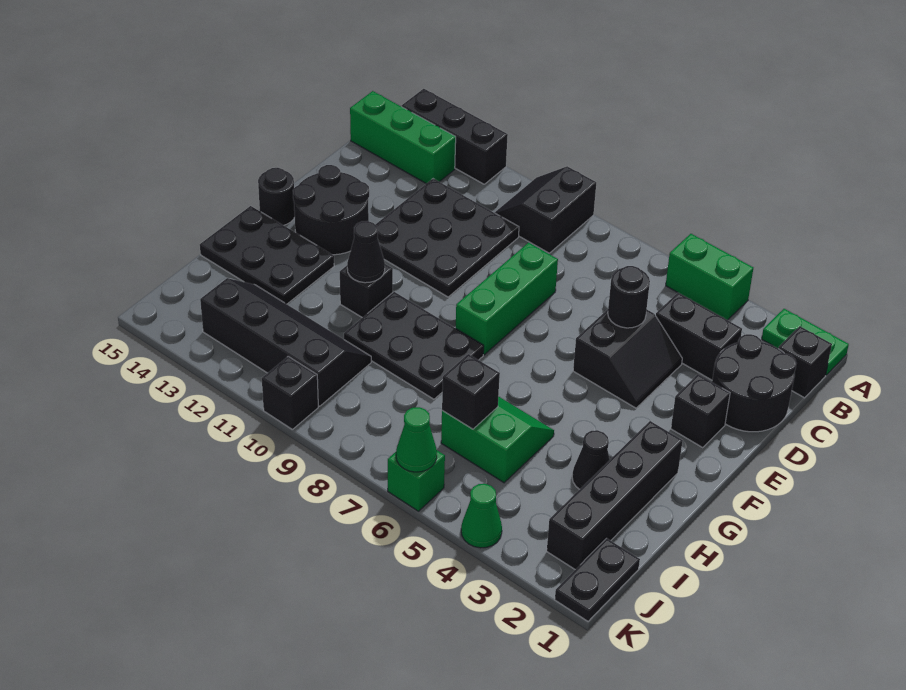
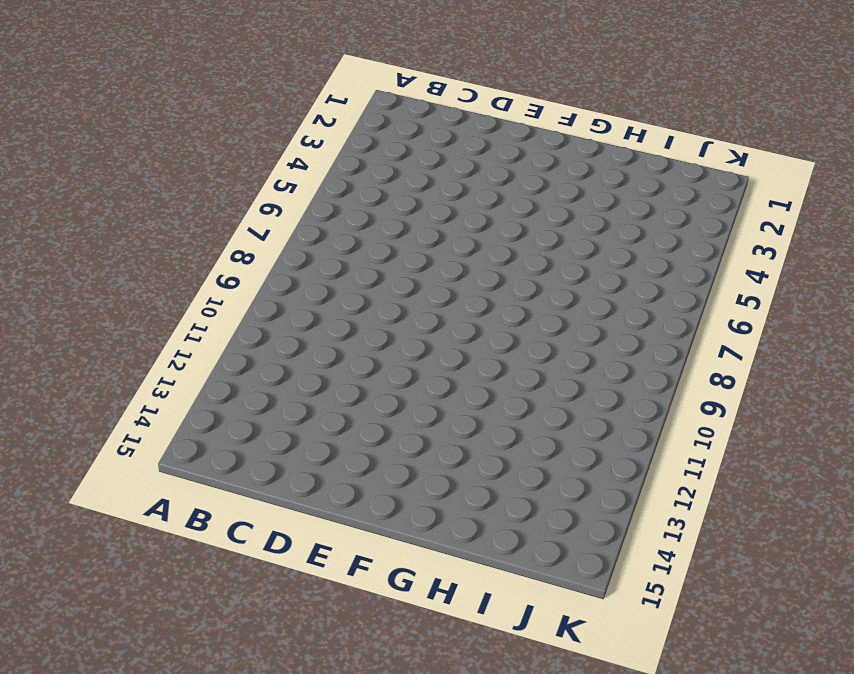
none -> green plate A1:A2 level 1
none -> green brick A4:A5 level 1
none -> black slope A9:B10 level 1 top 9

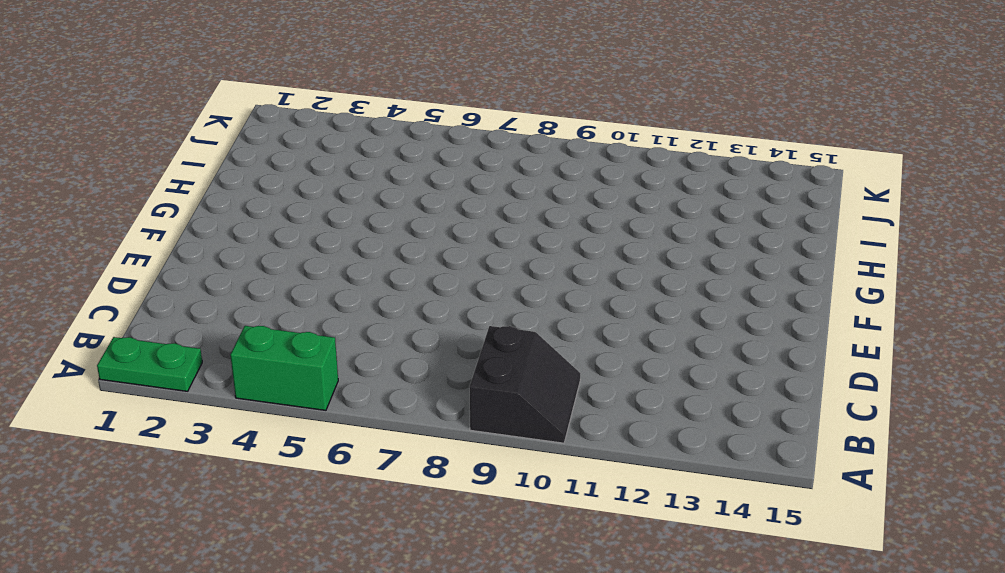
none -> black brick A12:A14 level 1
none -> black brick B1 level 1
none -> green brick B13:B15 level 1

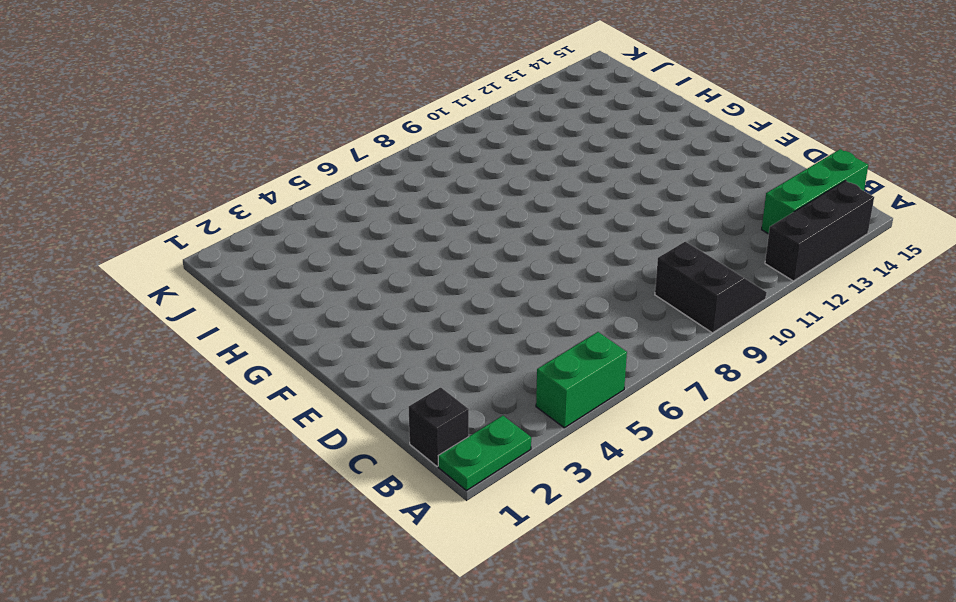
none -> black round brick C1:D2 level 1
none -> black brick C3:C4 level 1
none -> black plate C10:E12 level 1

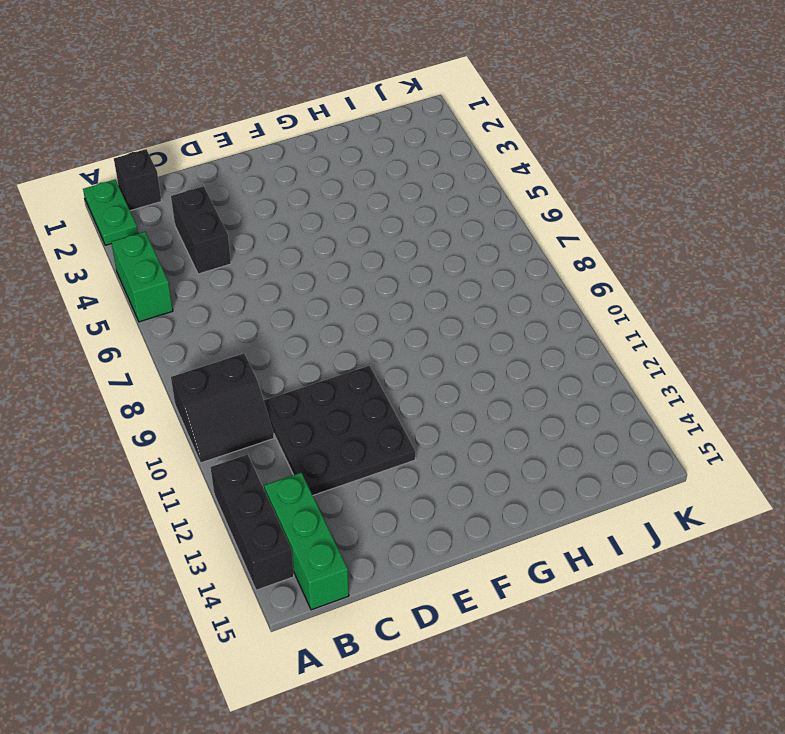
none -> black round brick C1:D2 level 1
none -> black slope D4:E5 level 1 top 5
none -> green brick D8:F8 level 1

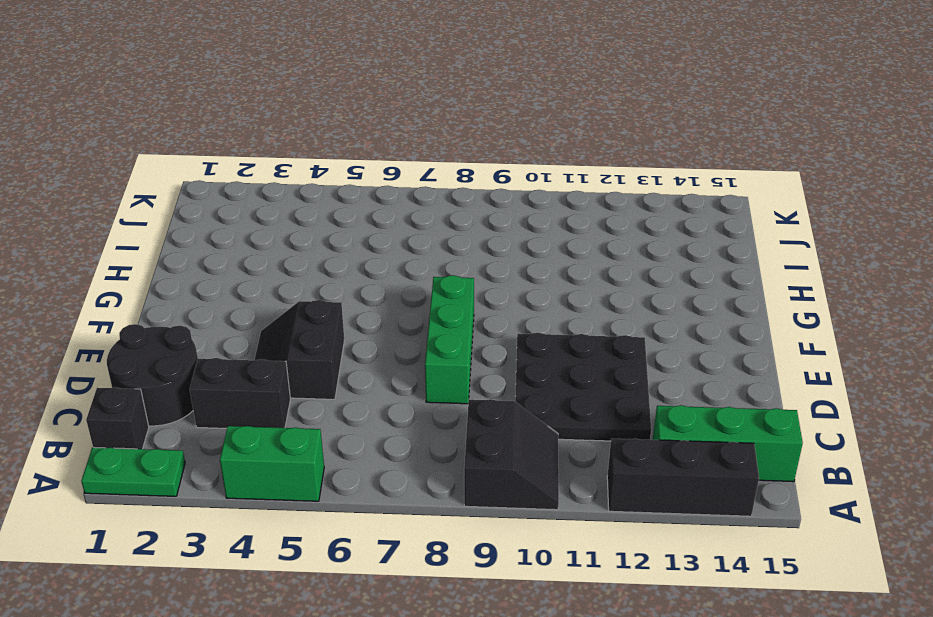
none -> black brick E2 level 1
none -> black round brick E13:F14 level 1
none -> black round brick F15 level 1

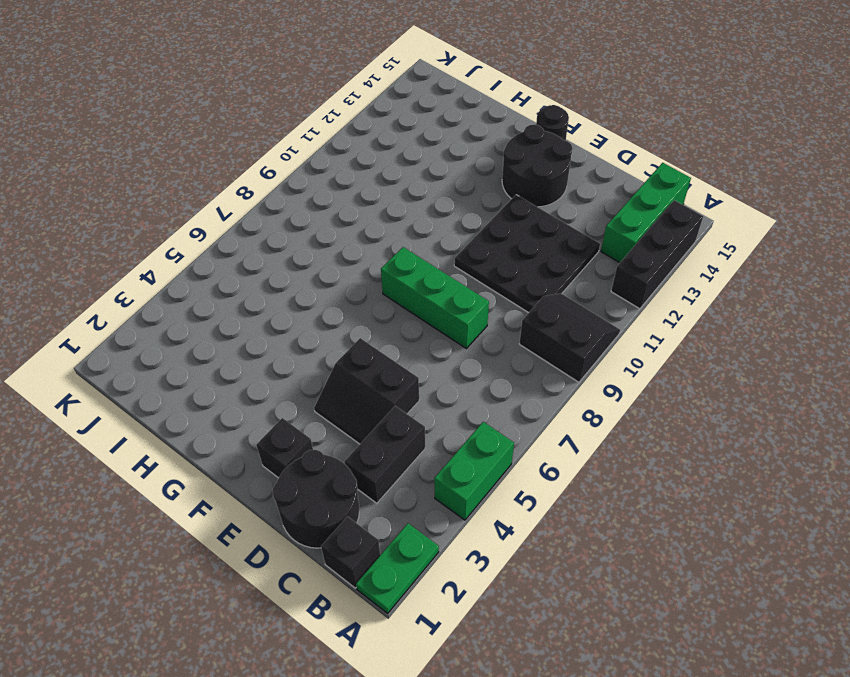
none -> black brick G2:J2 level 1
none -> black plate G8:H10 level 1
none -> black brick G11 level 1

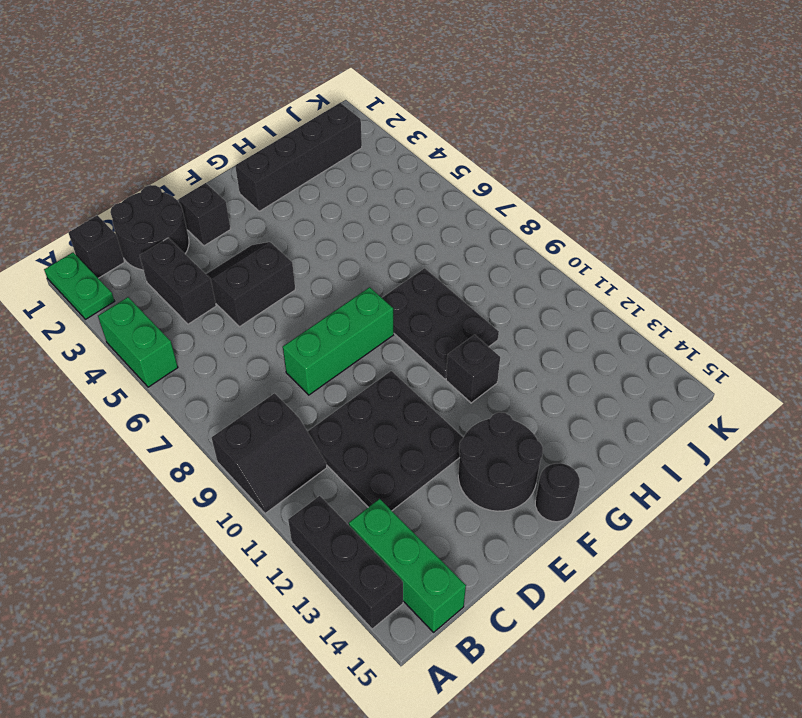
none -> black plate G13:H15 level 1
none -> black cone H3 level 1
none -> green slope H5:I6 level 1 top I

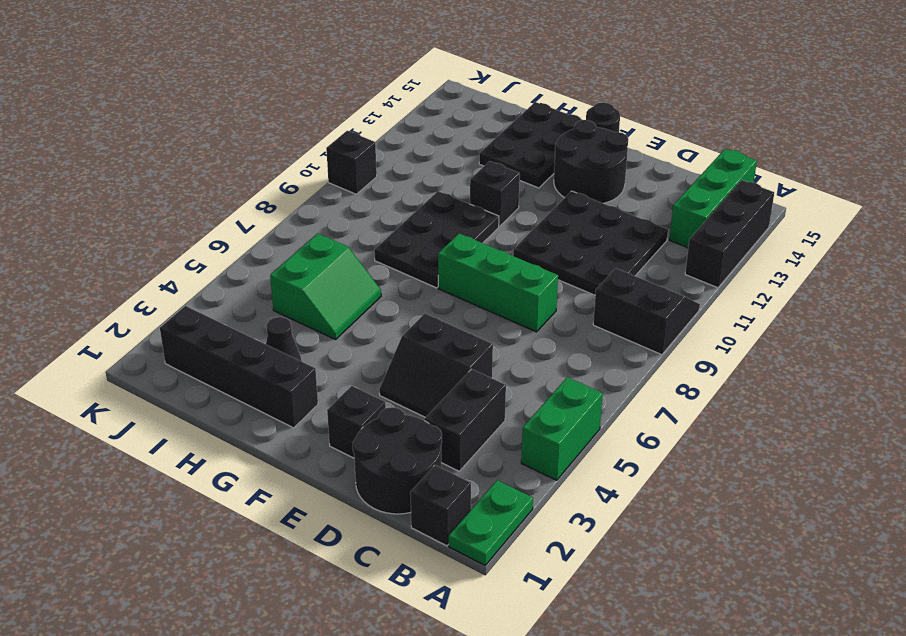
none -> black slope I10:J13 level 1 top J
none -> black plate J1:K1 level 1
none -> green cone K4 level 1

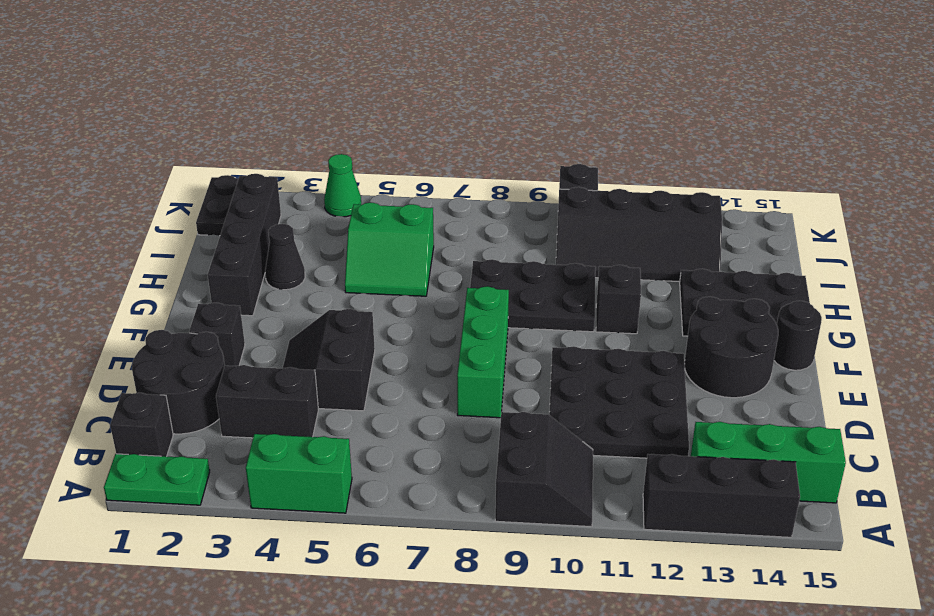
none -> green brick K6 level 1
none -> black round brick D5 level 2
none -> black cone G11 level 2

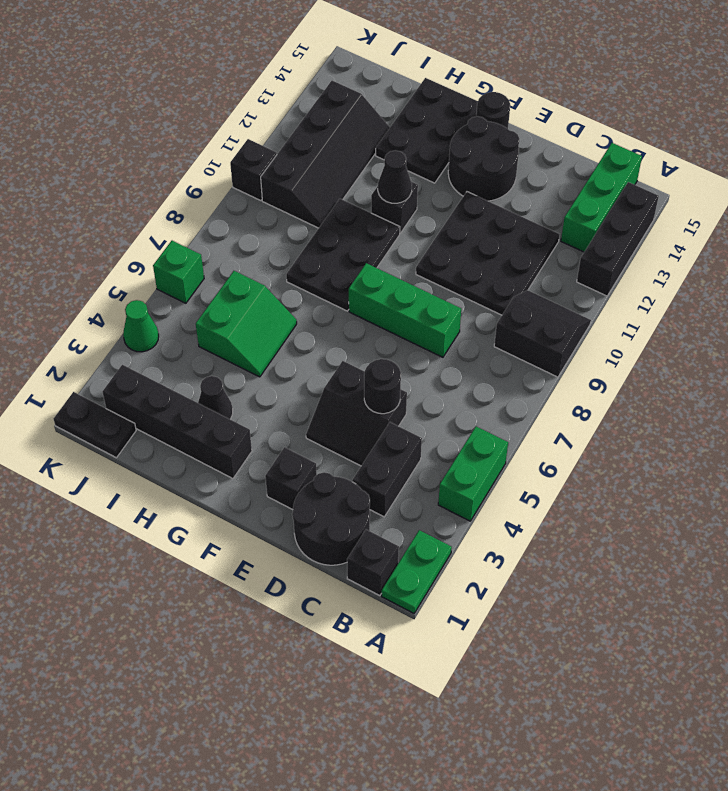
none -> black brick I6 level 2
none -> green cone K6 level 2

